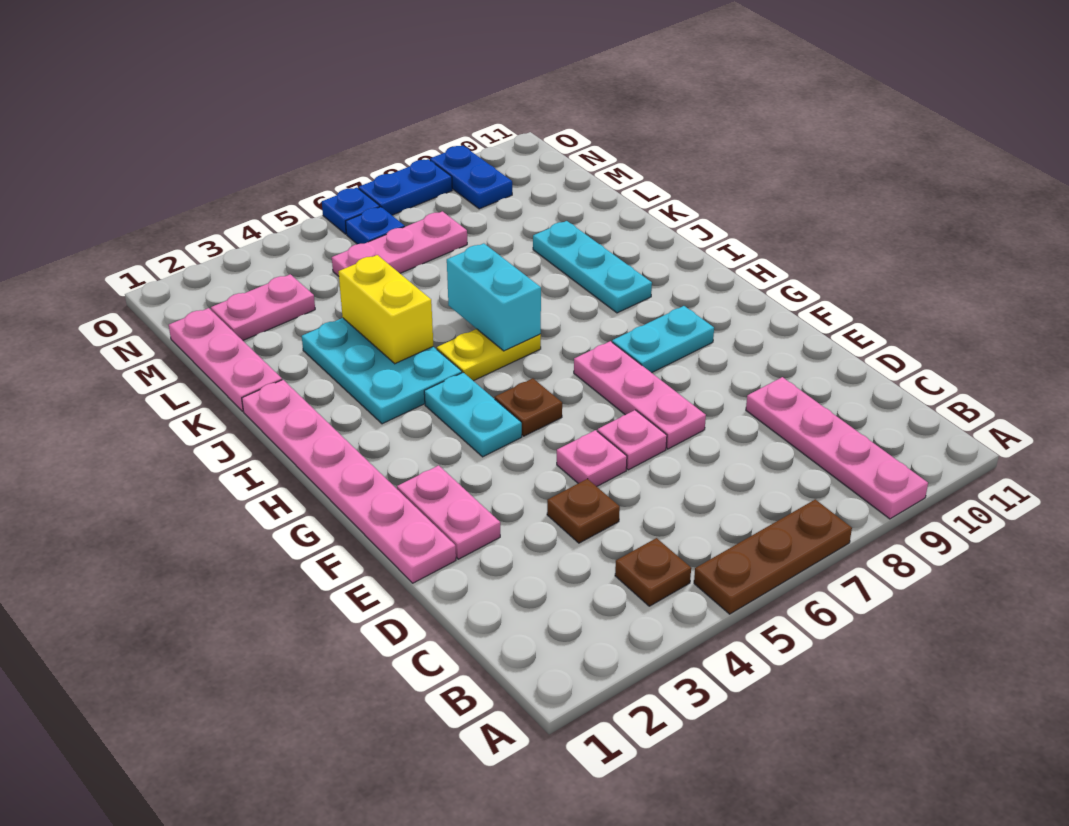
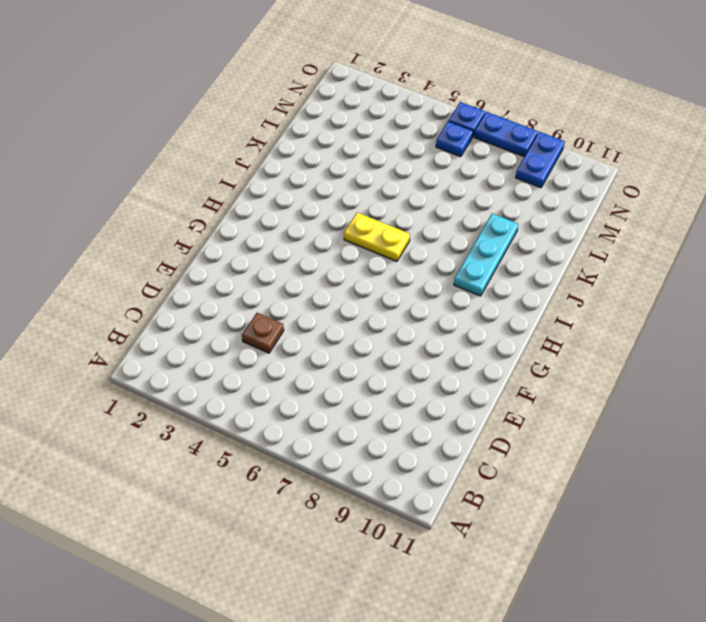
none -> brown plate A5:A7 level 1
none -> pink plate A9:D9 level 1
none -> brown plate B4 level 1

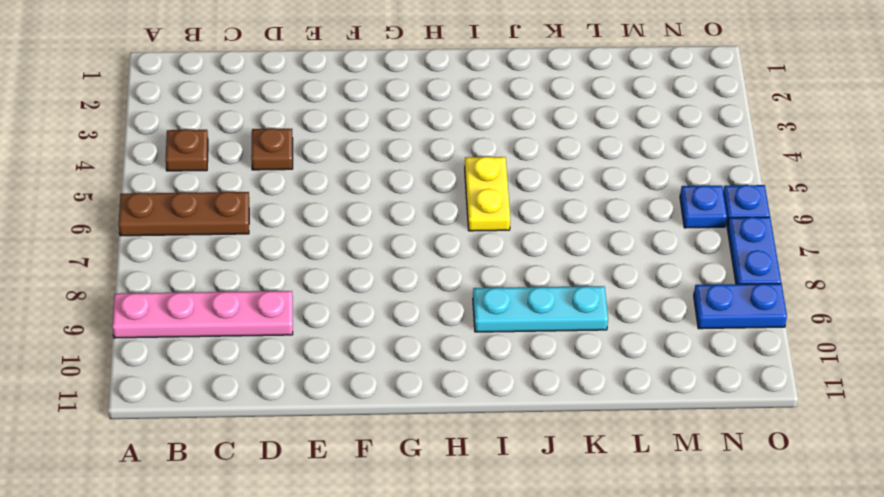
brown plate A6:C6 level 1 -> brown plate A5:A7 level 1
none -> pink plate E1:J1 level 1
none -> pink plate E2:F2 level 1
none -> pink plate E5 level 1

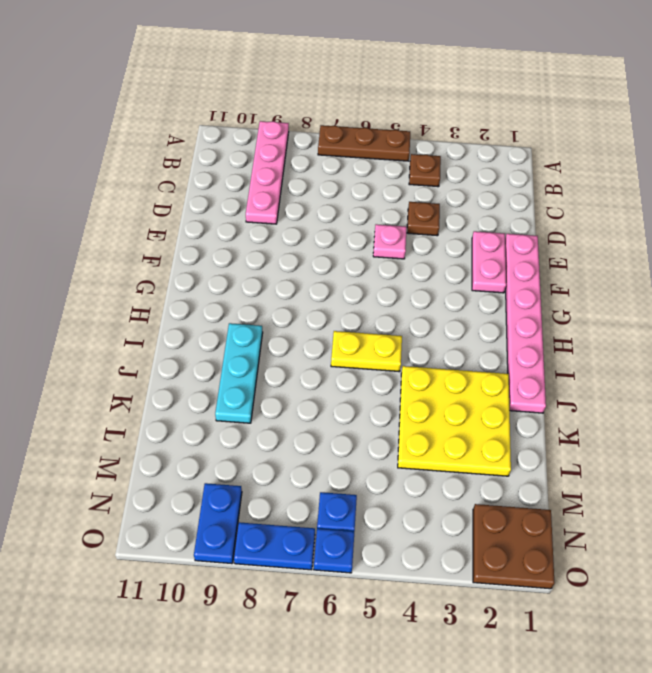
yellow plate J2:L4 level 1 -> cyan plate I3:K4 level 1
brown plate N1:O2 level 1 -> none
none -> pink plate E6 level 1
none -> pink plate E7:G7 level 1
none -> cyan plate G4:H4 level 1

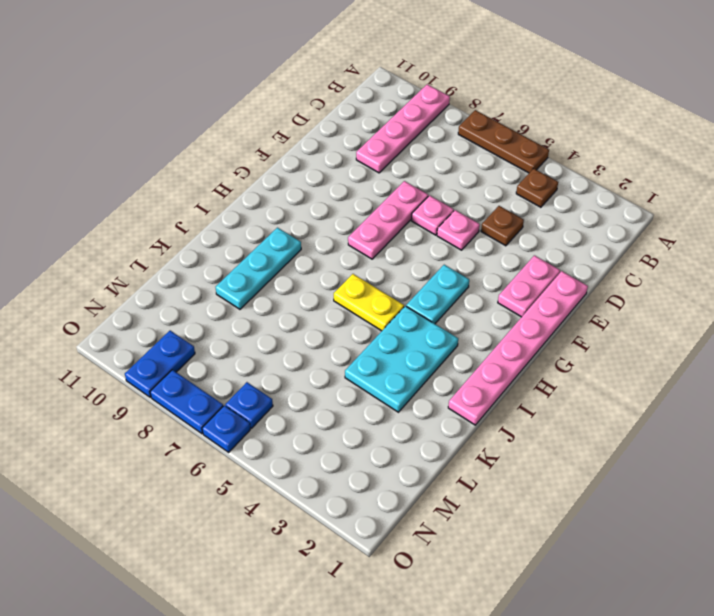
none -> brown plate G5 level 1
none -> cyan plate G8:G9 level 1
none -> pink plate K1:M1 level 1

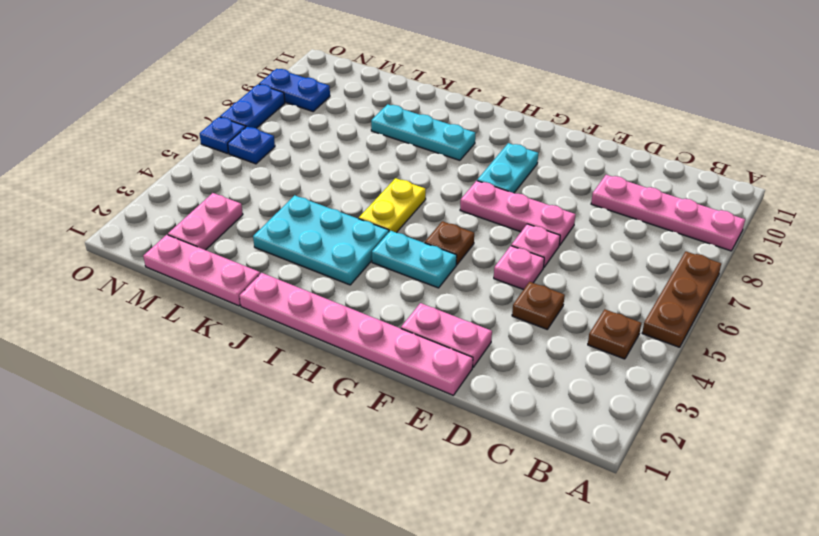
none -> pink plate M5:M7 level 1
none -> cyan brick I6:J6 level 2
none -> yellow brick J4:K4 level 2

